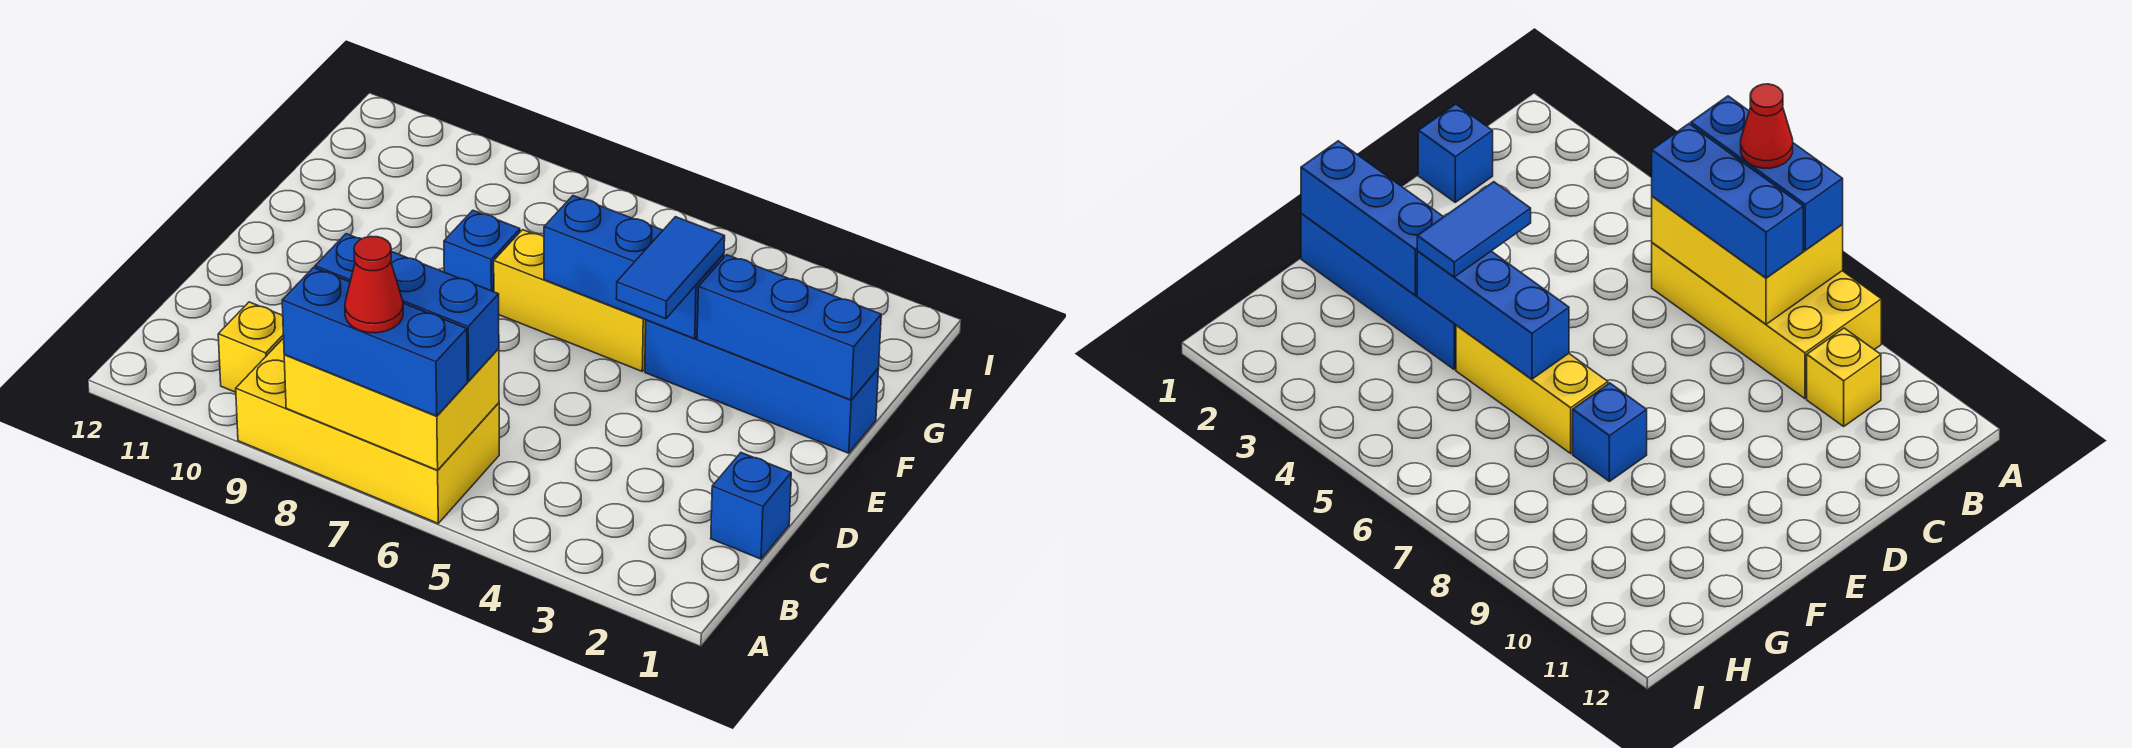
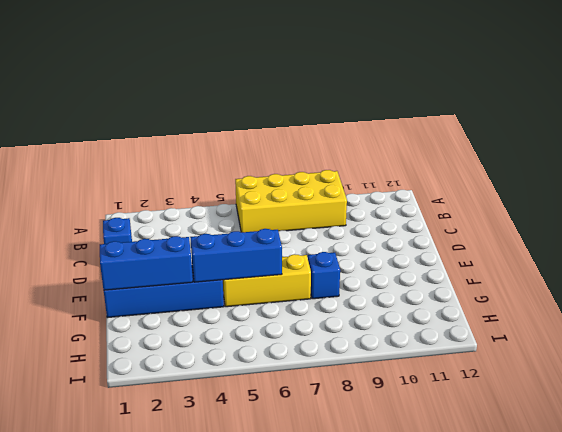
none -> yellow brick B10 level 1
none -> yellow brick A6:B8 level 2
none -> blue brick A6:A8 level 3

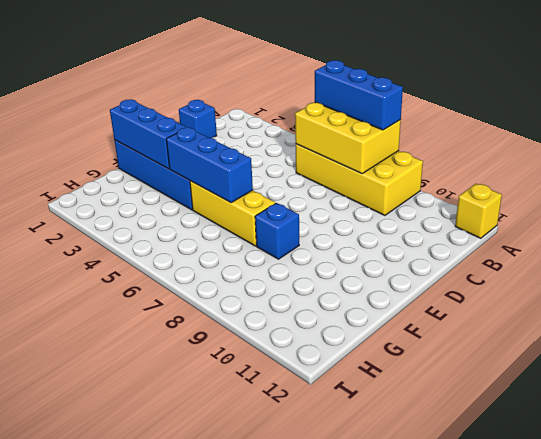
yellow brick A12 level 1 -> yellow brick B10 level 1
none -> blue brick B6:B8 level 3
none -> blue tile E4:F4 level 3
none -> red cone A7 level 4

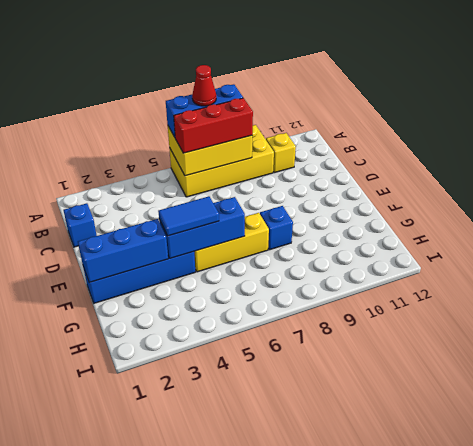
red brick B6:B8 level 3 -> blue brick B6:B8 level 3
blue tile F4:F5 level 3 -> blue tile E4:F4 level 3

